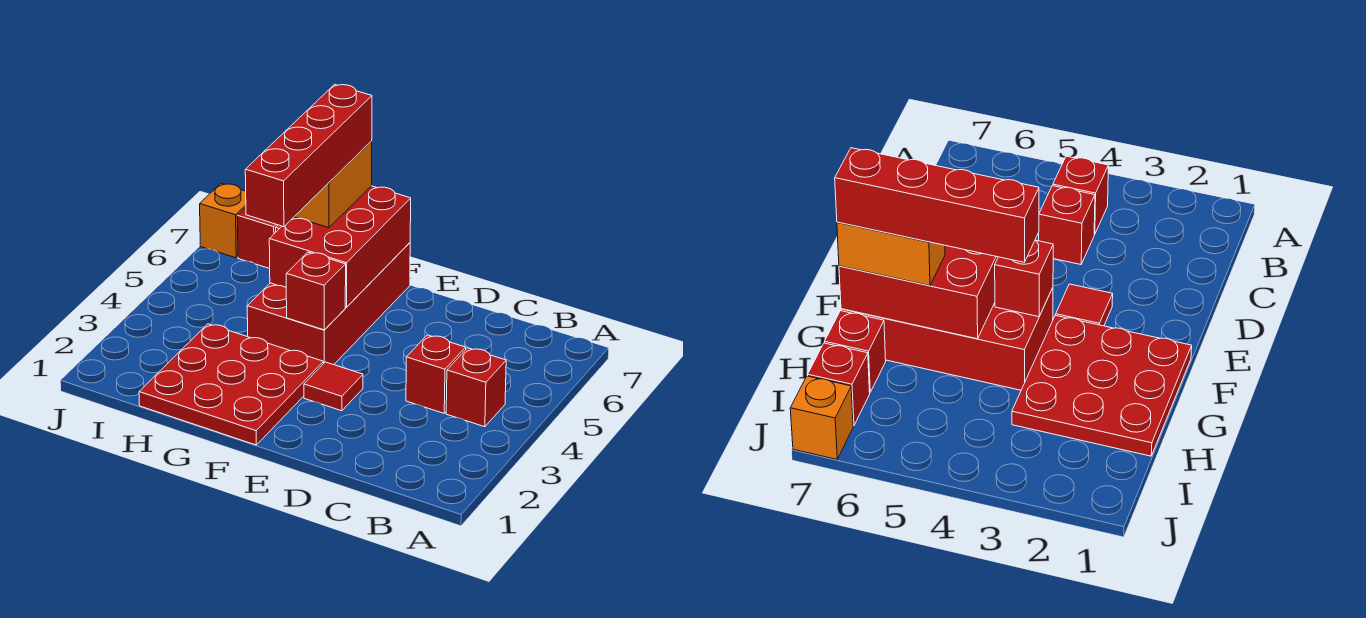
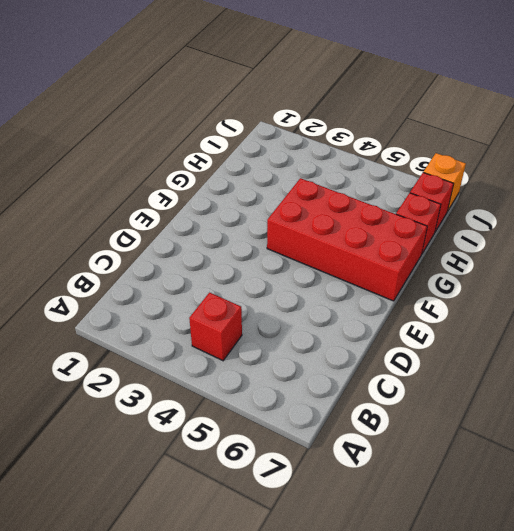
none -> red brick C4 level 1
none -> red tile E3 level 1
none -> red plate F1:H3 level 1

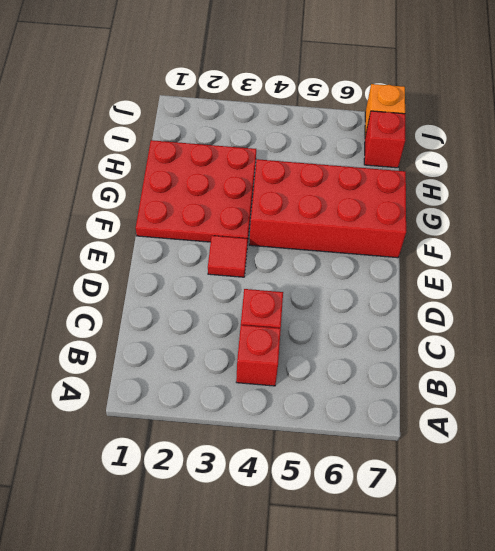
none -> red brick H7 level 1
none -> red brick F4 level 2
none -> red brick F5:G7 level 2

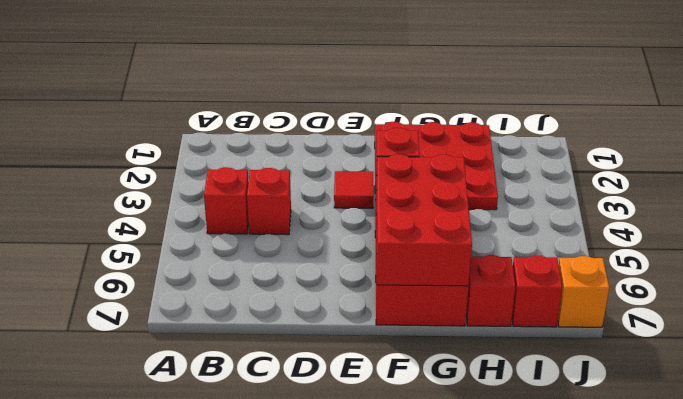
none -> orange brick G6:G7 level 3
none -> red brick G4:G7 level 4

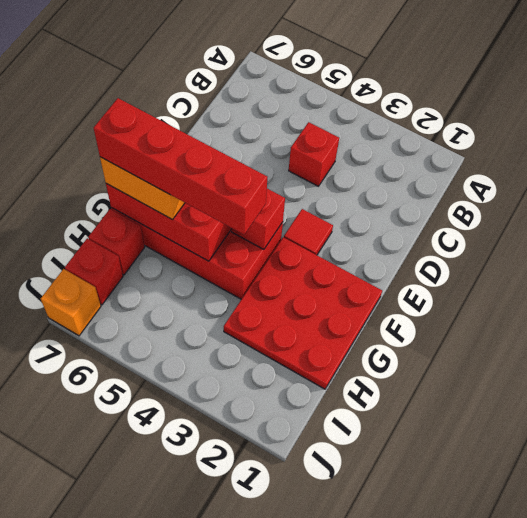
none -> red brick B4 level 1

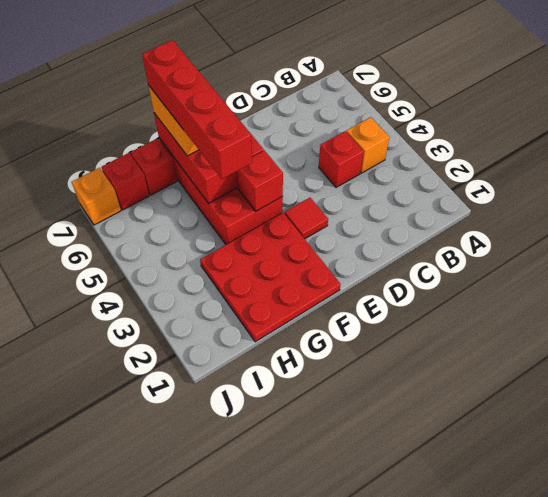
orange brick B4 level 1 -> red brick B4 level 1

